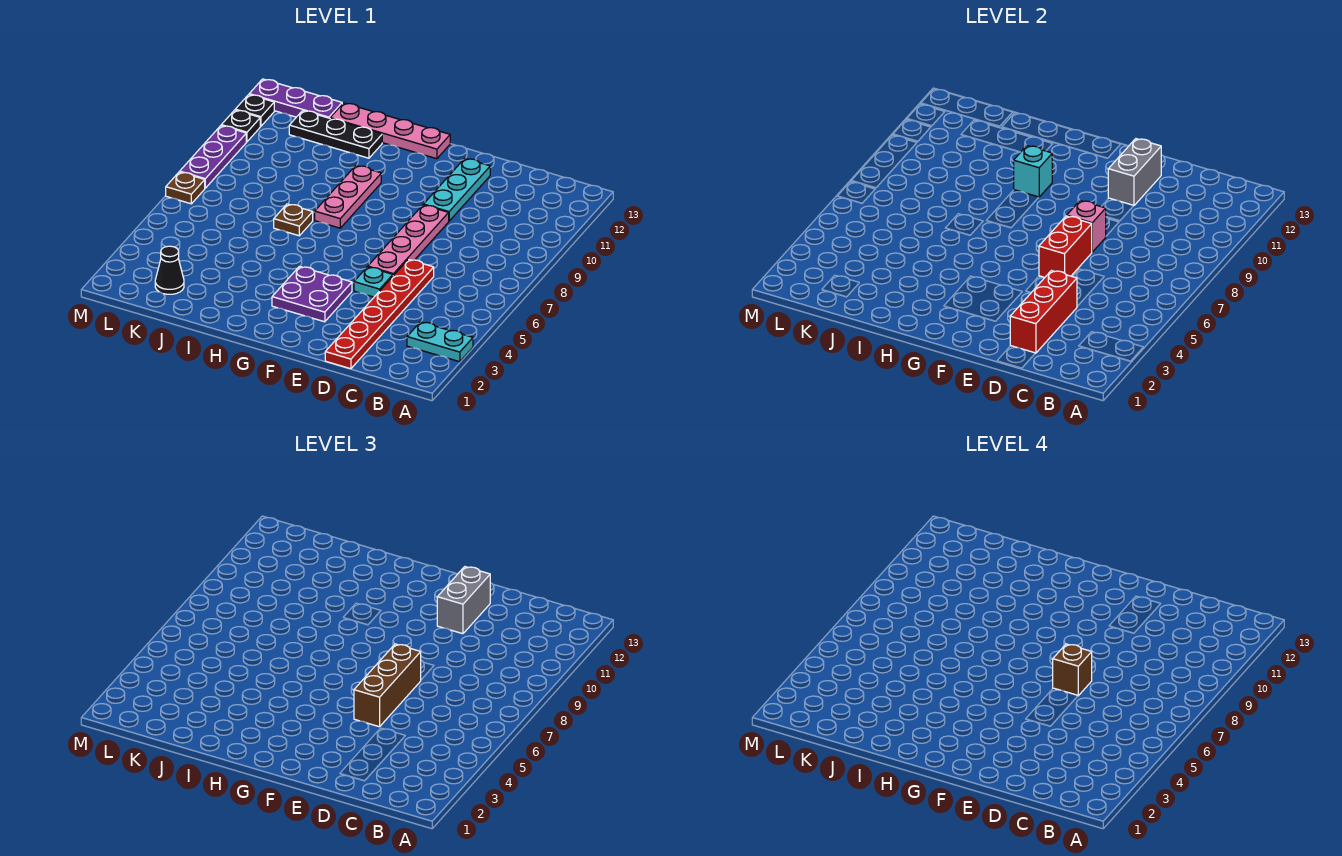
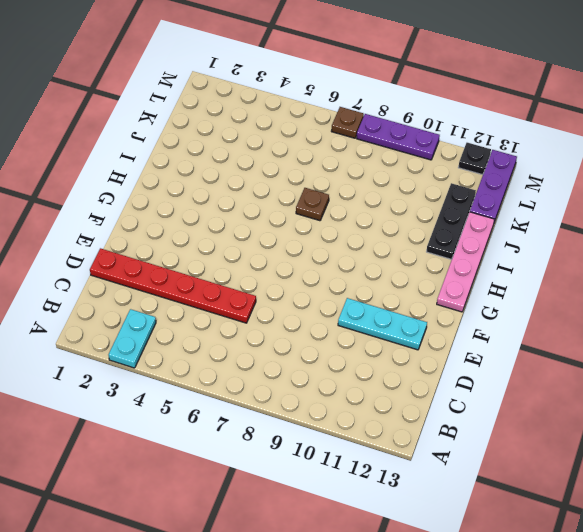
none -> cyan plate E5 level 1
none -> pink plate E6:E9 level 1
none -> purple plate F3:G4 level 1

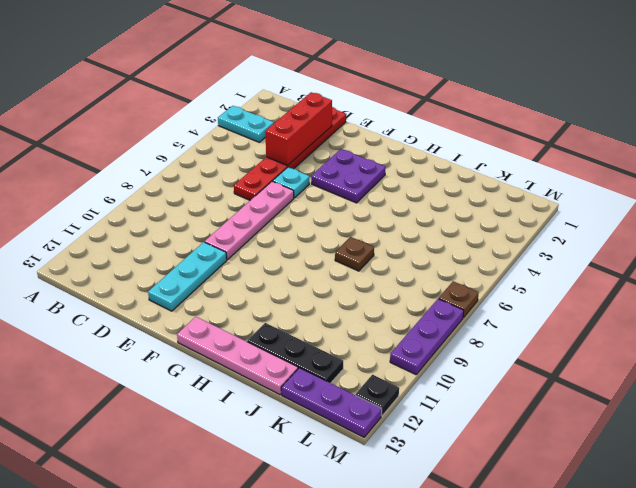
none -> pink plate H8:H10 level 1
none -> black cone K2 level 1
none -> black plate M11 level 1

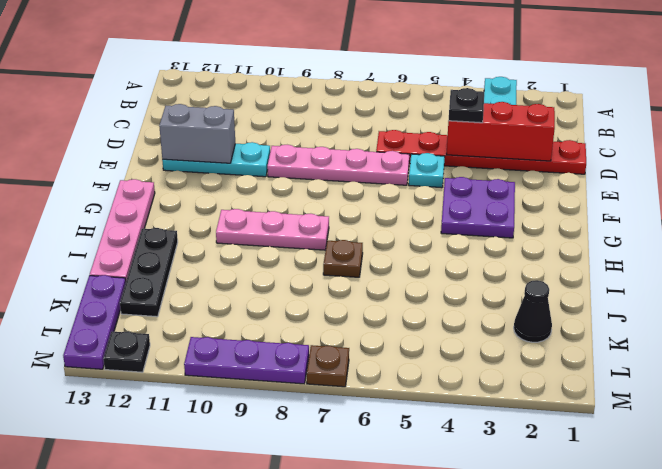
black plate D4 level 3 -> black plate M11 level 1
none -> red brick E6:E7 level 2
none -> pink brick E8 level 2
none -> cyan brick H10 level 2

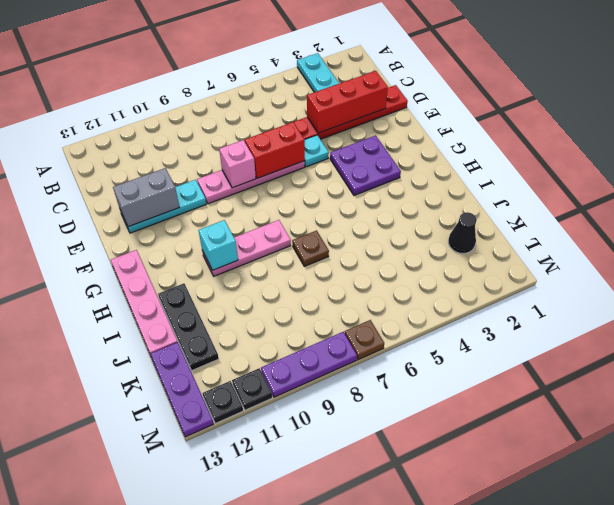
none -> brown brick E5:E7 level 3
none -> grey brick E11:E12 level 3
none -> brown brick E7 level 4

